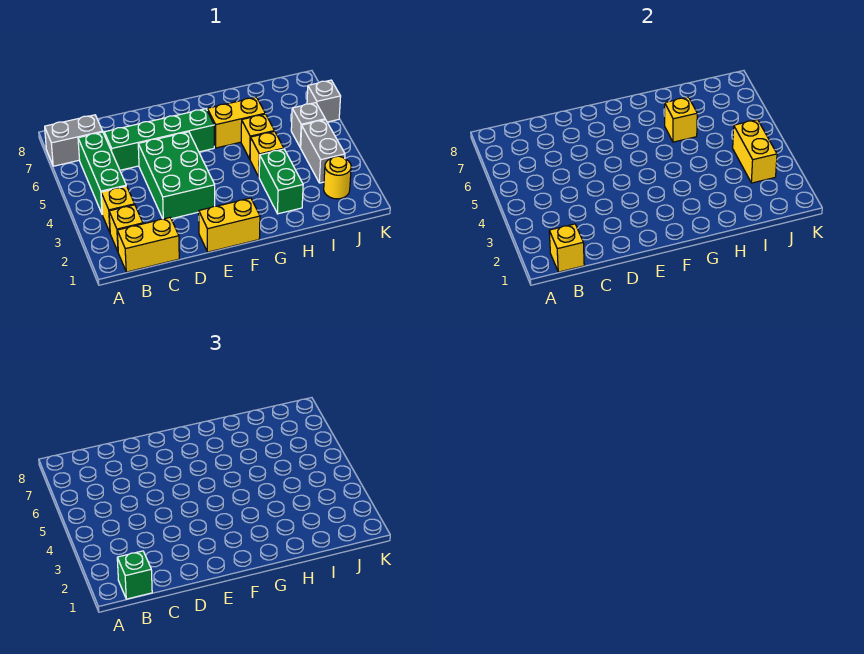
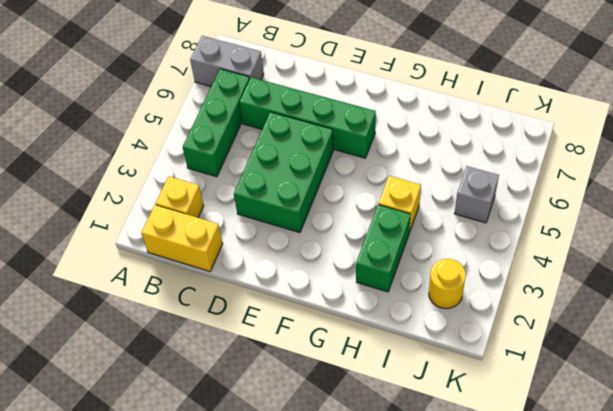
none -> yellow brick B3 level 1
none -> yellow brick E1:F1 level 1
none -> yellow brick G6:H6 level 1

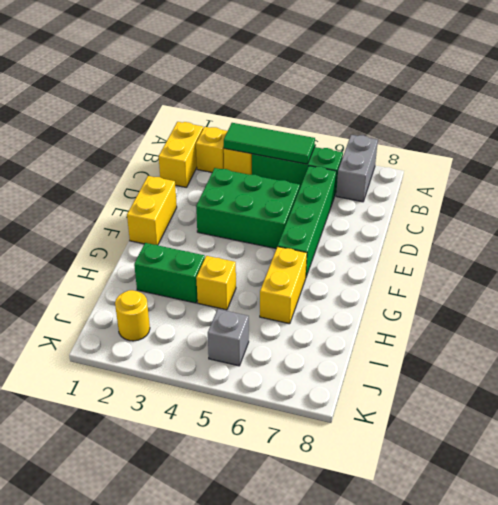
green tile B3:B5 level 2 -> none
none -> yellow brick H5 level 1
none -> grey brick J3:J4 level 1
none -> grey brick K6 level 1

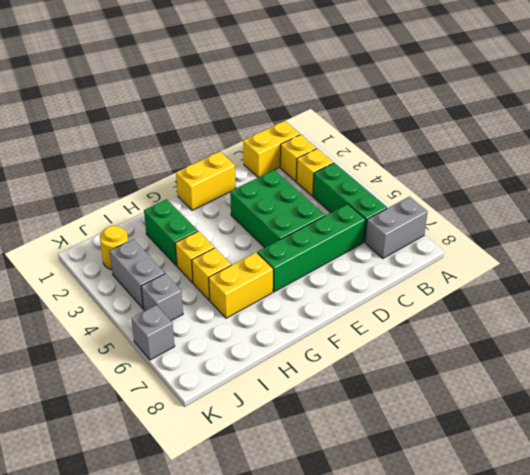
none -> yellow brick B1 level 2
none -> yellow brick H6 level 2
none -> yellow brick J3:J4 level 2

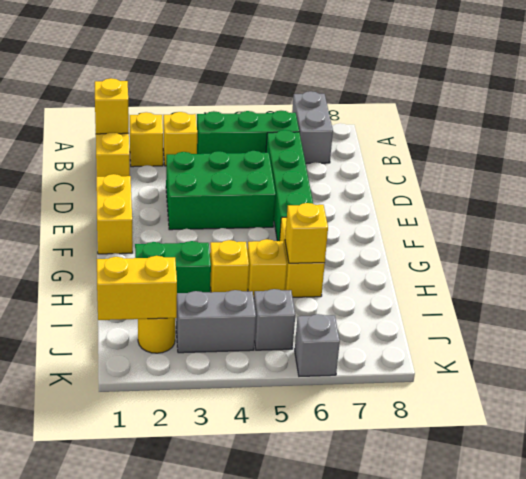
yellow brick J1:J2 level 2 -> yellow brick J3:J4 level 2
none -> green brick B1 level 3

